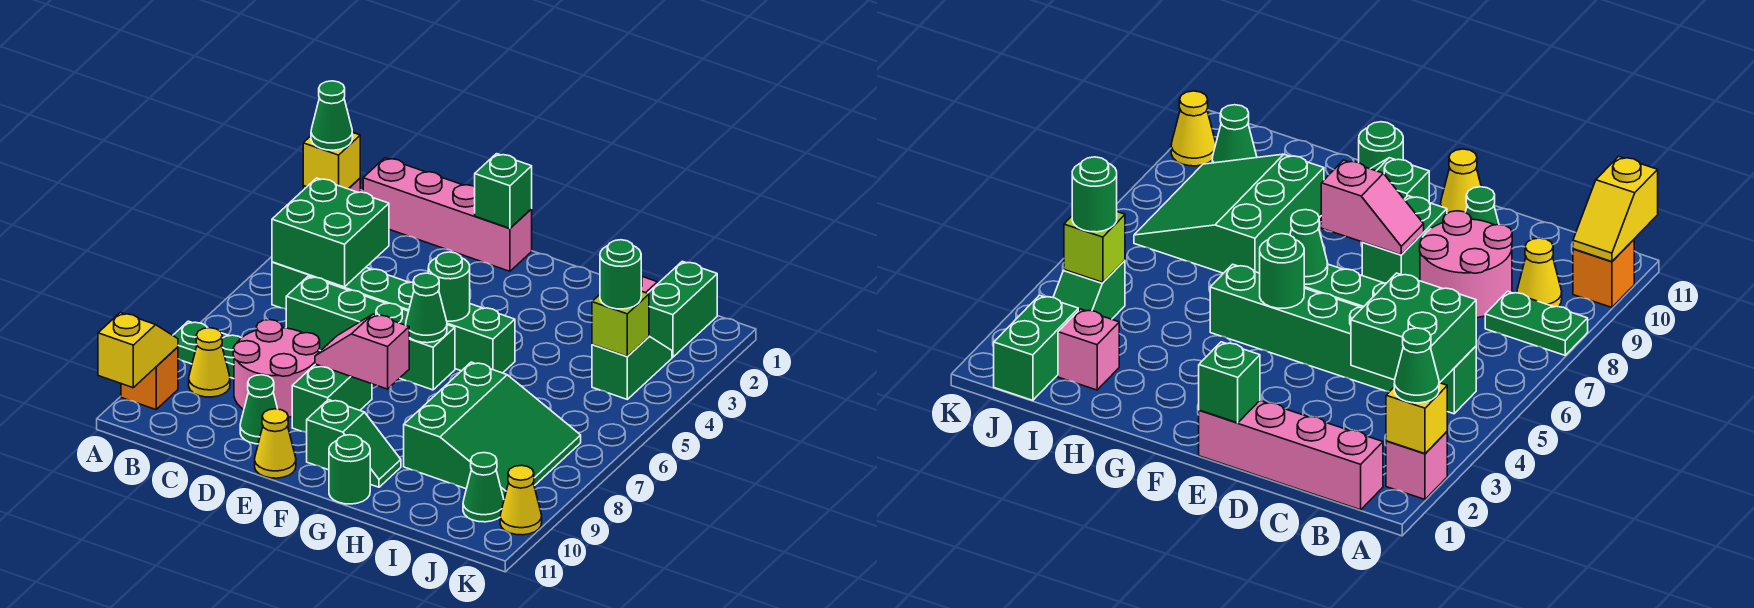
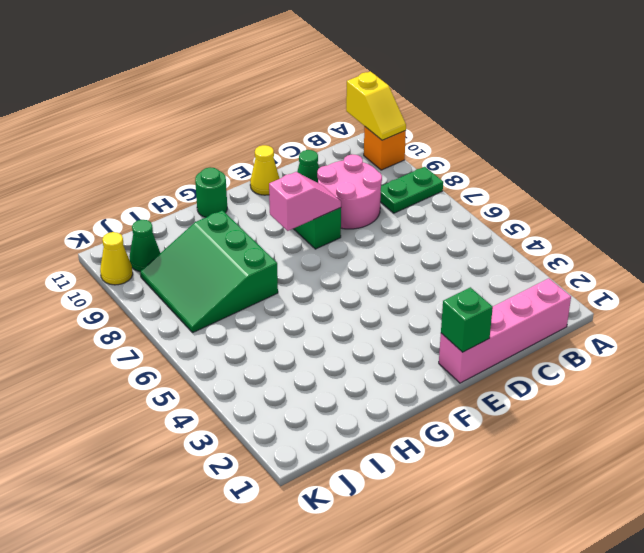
none -> pink brick A2 level 1
none -> green brick B5:G5 level 1
none -> yellow cone B9 level 1

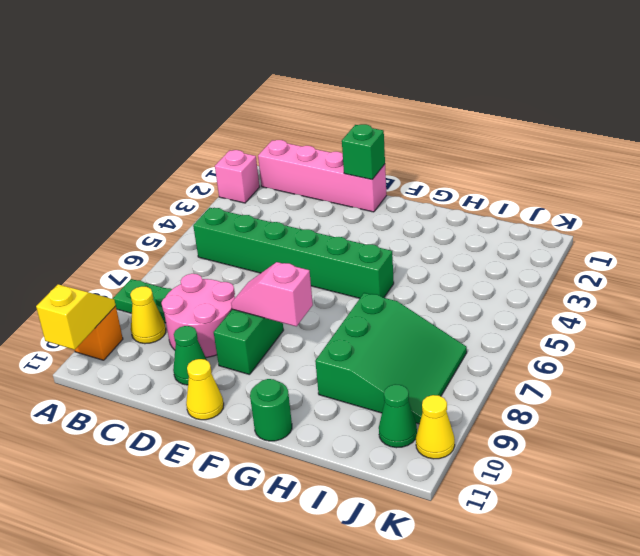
none -> green brick C6:F6 level 1
none -> green slope F10:G10 level 1 top F
none -> pink brick I2 level 1

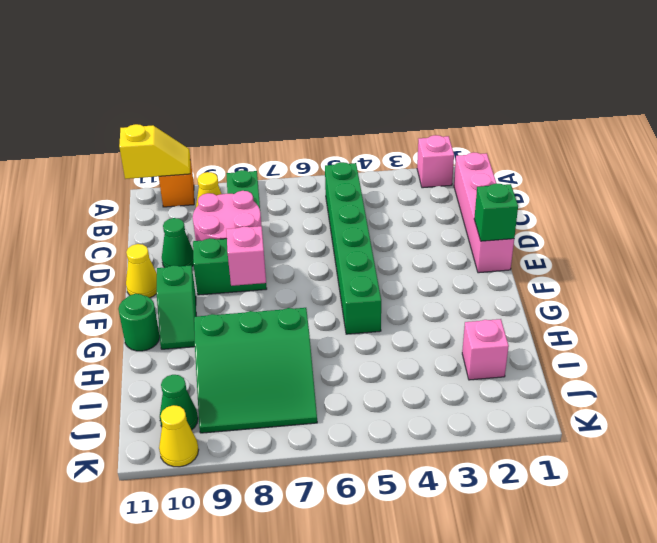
none -> green brick C6:F6 level 1
none -> green brick J1:J2 level 1
none -> green slope J3:J4 level 1 top 4

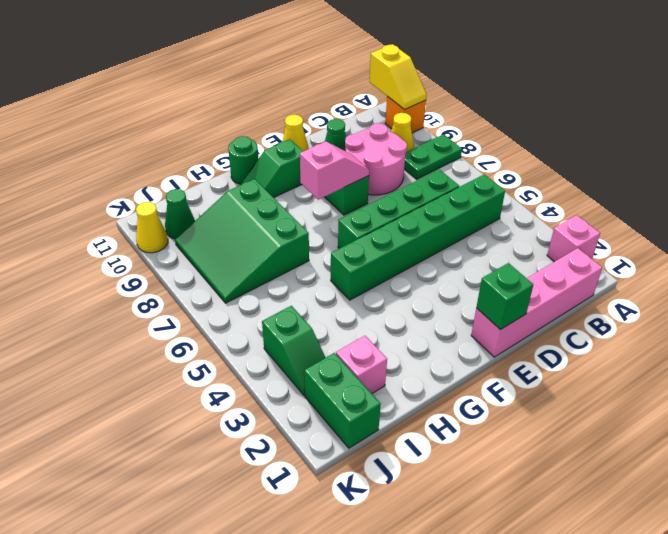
none -> yellow brick A2 level 2
none -> green brick B4:C5 level 2
none -> green round brick F5 level 2

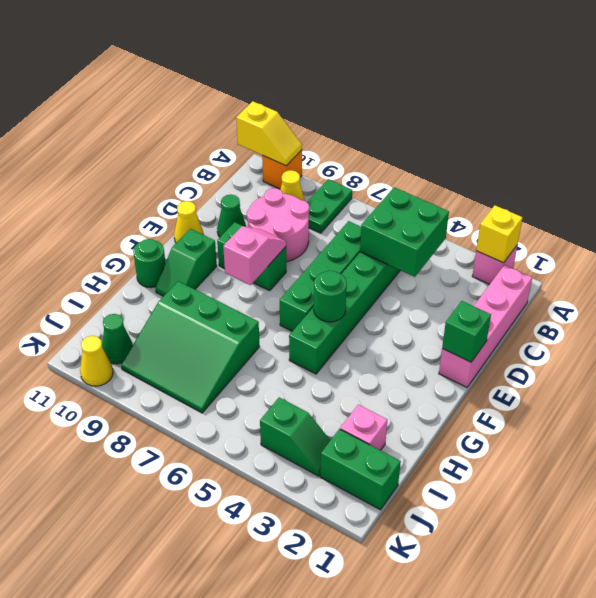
none -> green cone F6 level 2
none -> lime brick J4 level 2
none -> green cone A2 level 3

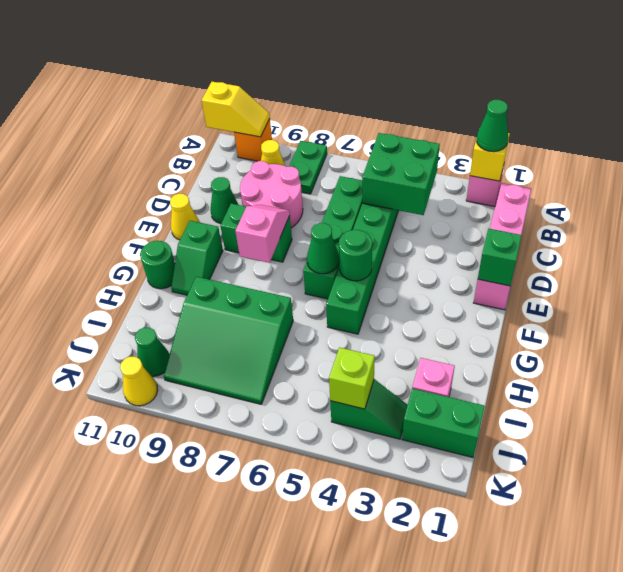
none -> green round brick J4 level 3

